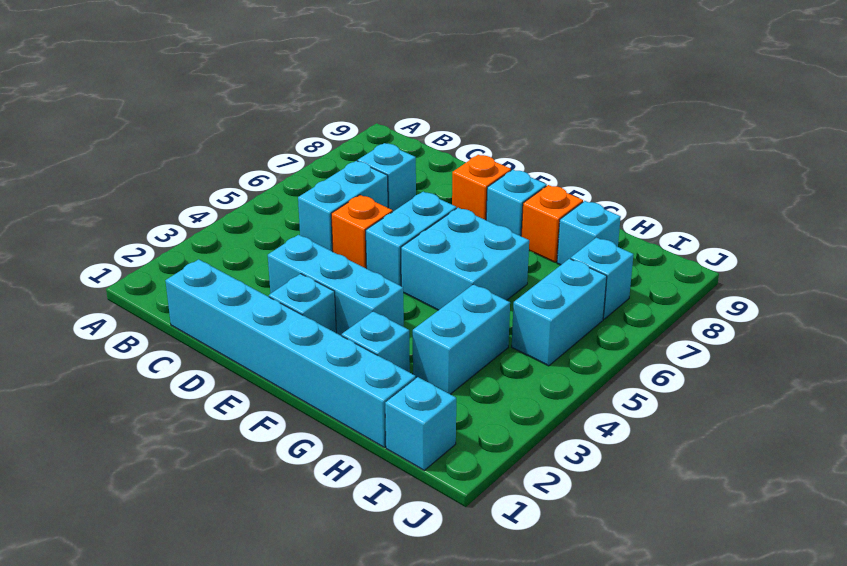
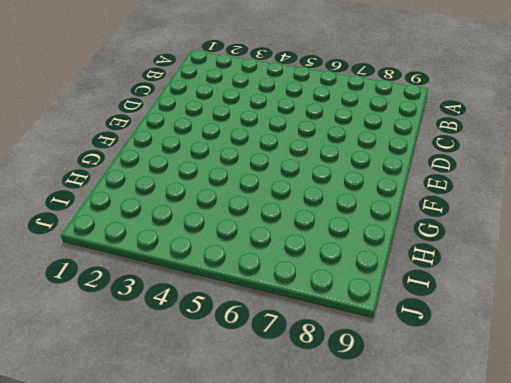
none -> cyan brick C1:H1 level 1
none -> cyan brick C5:C6 level 1
none -> cyan brick C7 level 1

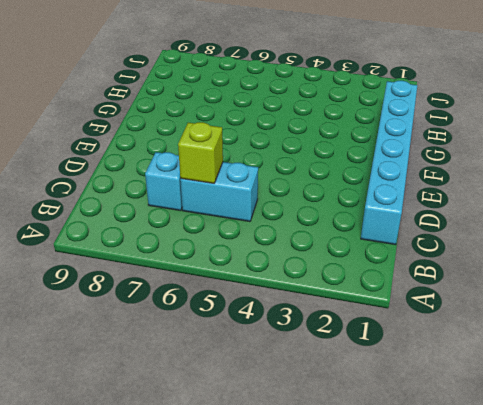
lime brick C6 level 2 -> none
none -> cyan brick D3:F3 level 1
none -> orange brick D5 level 1
none -> cyan brick E2 level 1

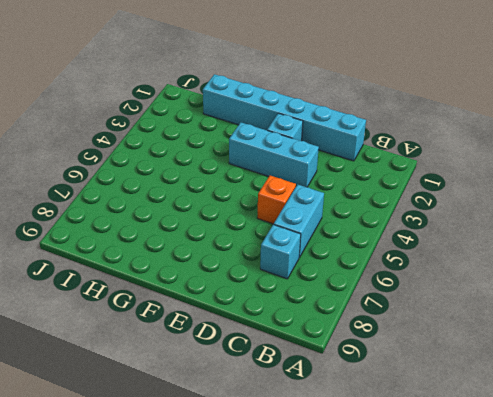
none -> cyan brick E5:E6 level 1
none -> orange brick E8 level 1
none -> cyan brick F5:G6 level 1

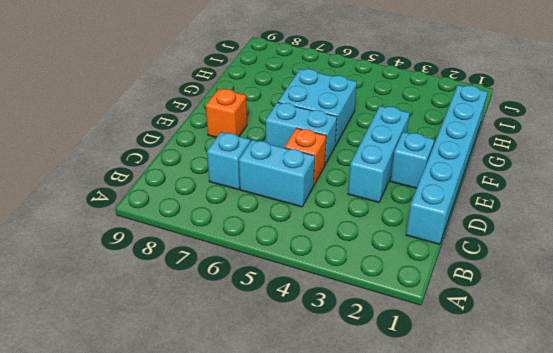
none -> cyan brick F8 level 1
none -> cyan brick G2 level 1
none -> orange brick G8 level 1

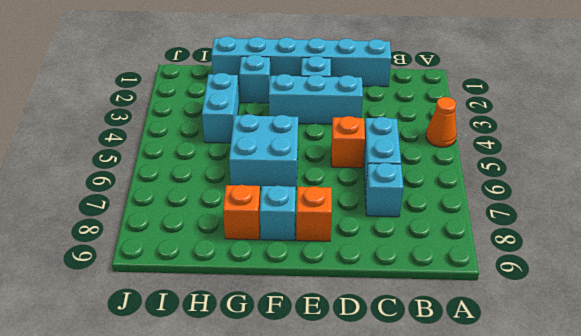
orange cone A4 level 1 -> none
none -> cyan brick E5:E6 level 1
none -> cyan brick H8 level 1
none -> cyan brick I1 level 1

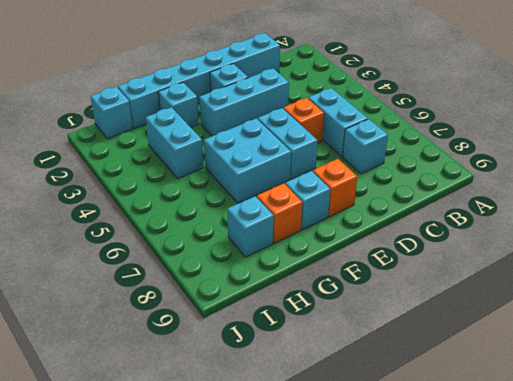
none -> cyan brick I5:I6 level 1
none -> cyan brick I7 level 1

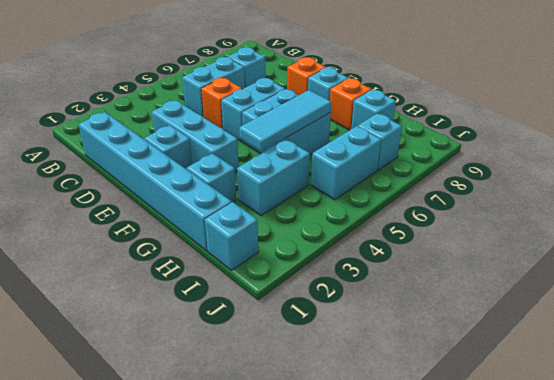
cyan tile G4:G6 level 2 -> none

